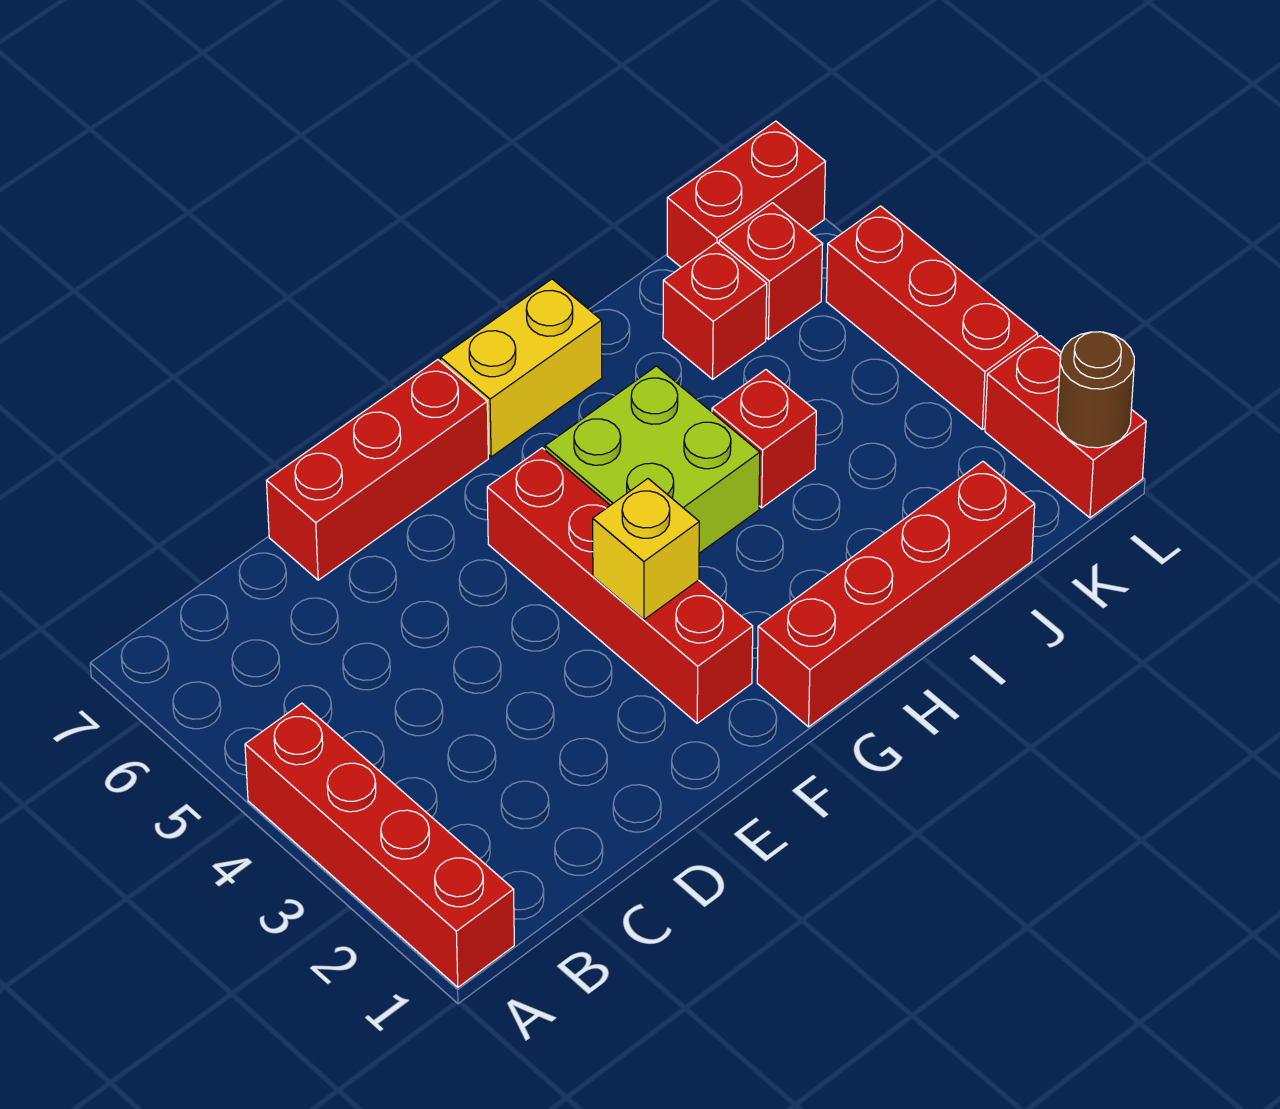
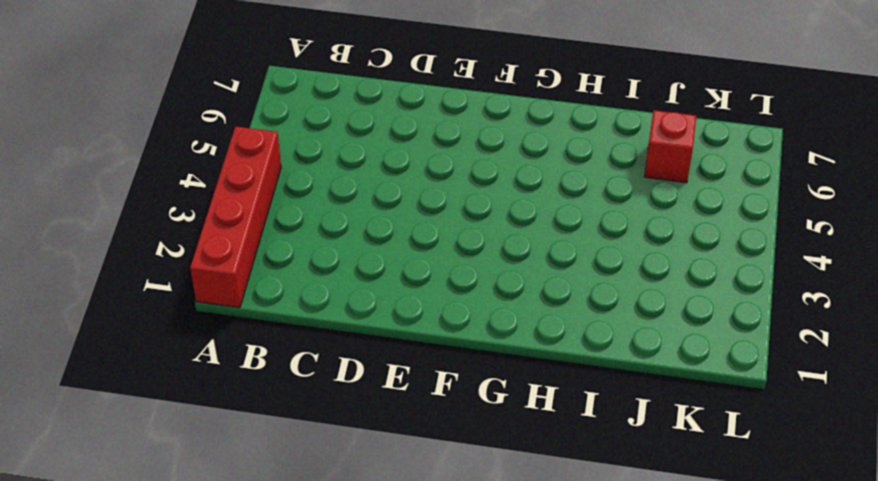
none -> red brick D7:F7 level 1
none -> red brick F2:F5 level 1
none -> red brick G1:J1 level 1

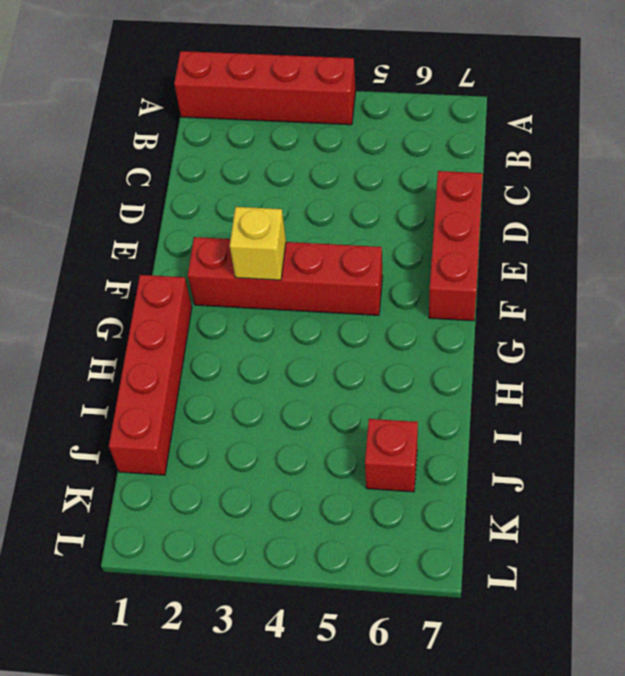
none -> lime brick G4:H5 level 1
none -> yellow brick G7:H7 level 1
none -> red brick I4 level 1

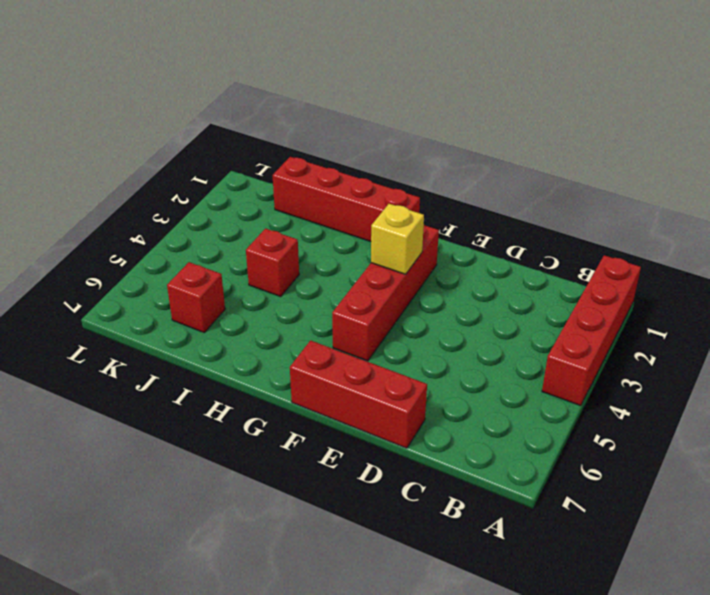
none -> lime brick G4:H5 level 1
none -> yellow brick G7:H7 level 1
none -> red brick K6 level 1

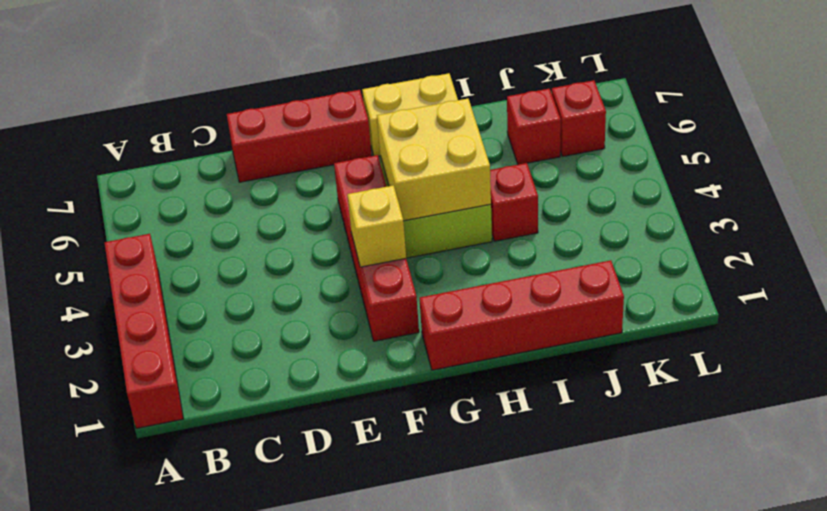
yellow brick G4:H5 level 2 -> none
none -> red brick K7:L7 level 1
none -> red brick L1:L2 level 1
none -> red brick L3:L5 level 1

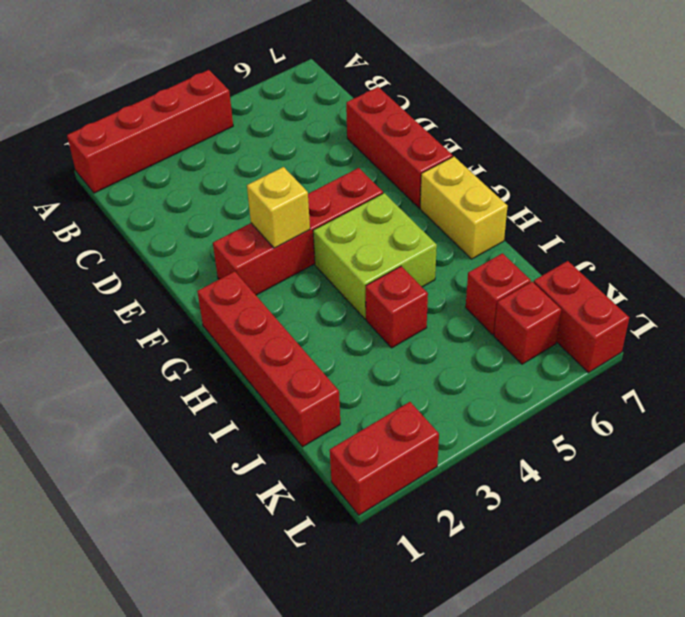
none -> red brick L3:L5 level 1
none -> brown round brick L1 level 2

